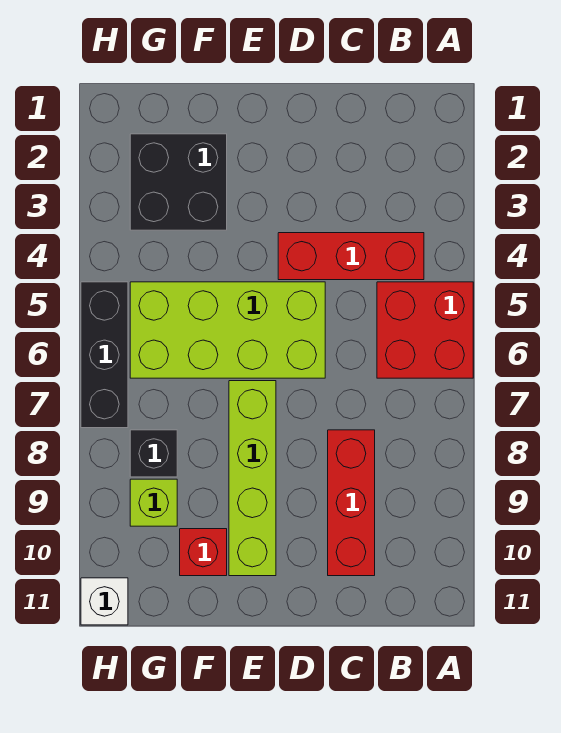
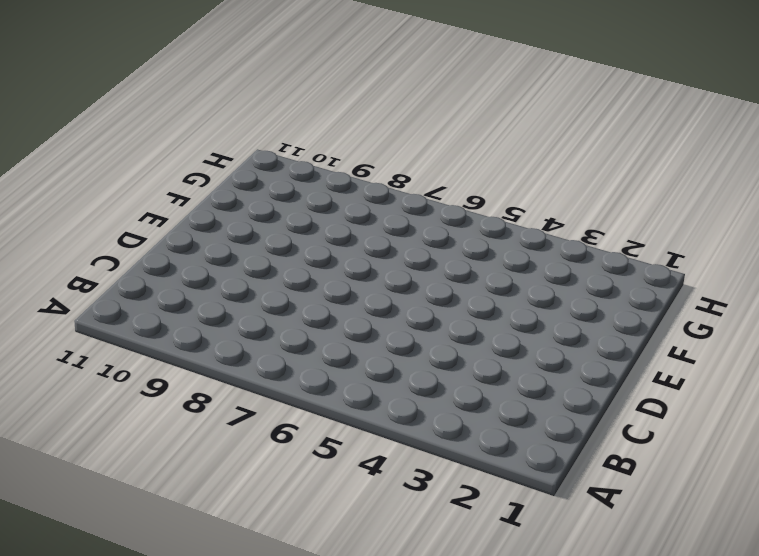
none -> red brick A5:B6 level 1
none -> red brick B4:D4 level 1

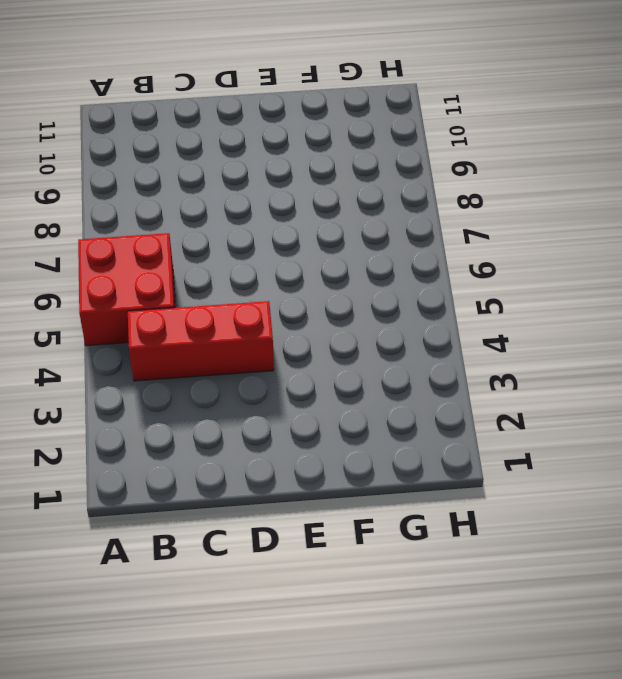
none -> red brick C8:C10 level 1
none -> lime brick D5:G6 level 1

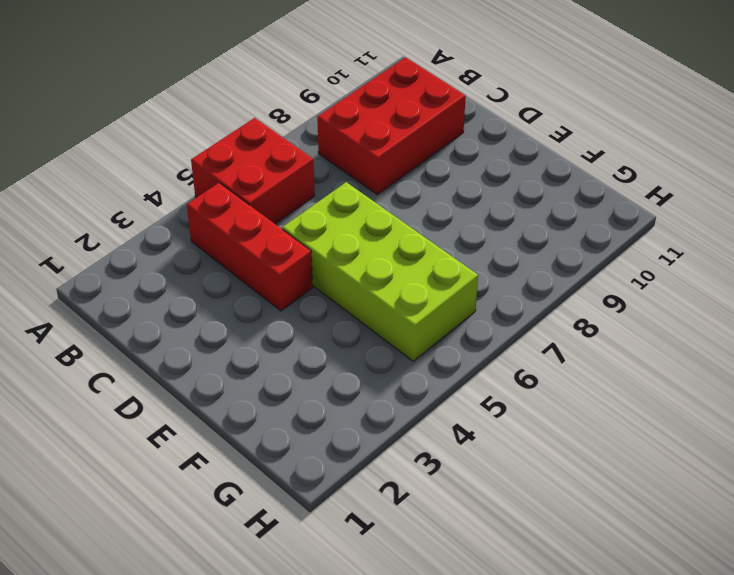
red brick B8:C10 level 1 -> red brick C8:C10 level 1
none -> lime brick E7:E10 level 1
none -> black brick F2:G3 level 1

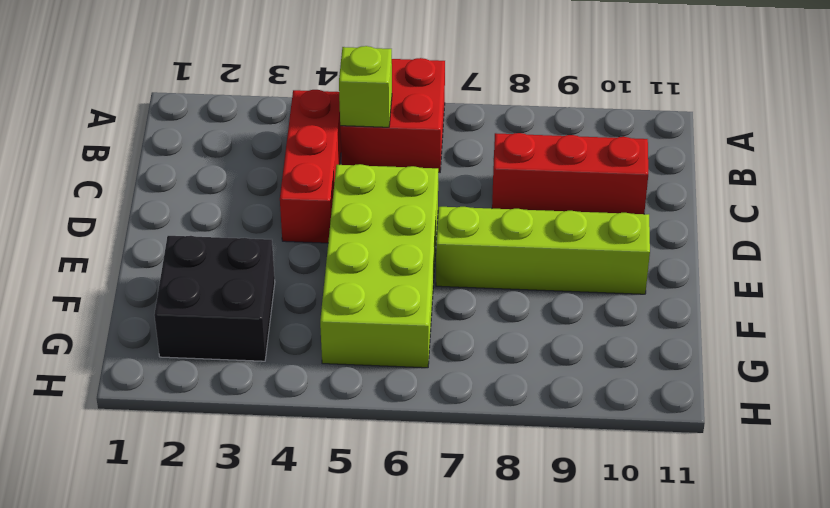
lime brick B5 level 2 -> lime brick G9 level 1
none -> red brick F10 level 1
none -> black brick G8 level 1

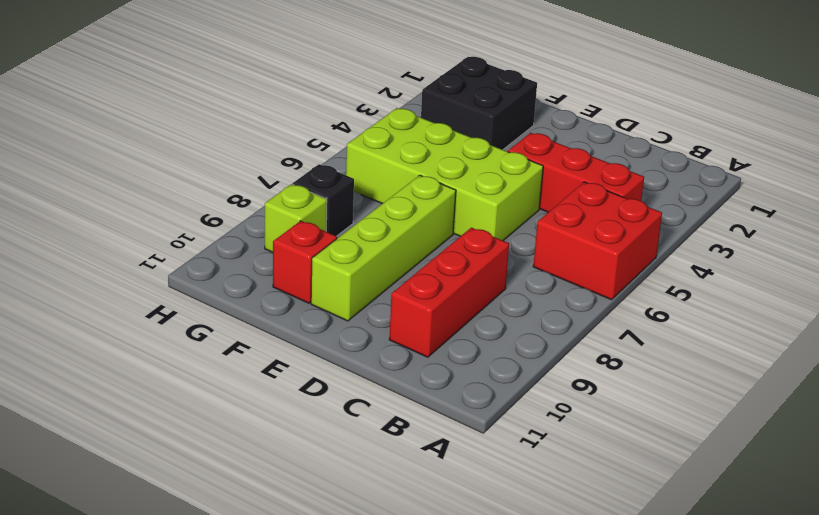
none -> black brick H5:H7 level 1
none -> white brick H11 level 1

